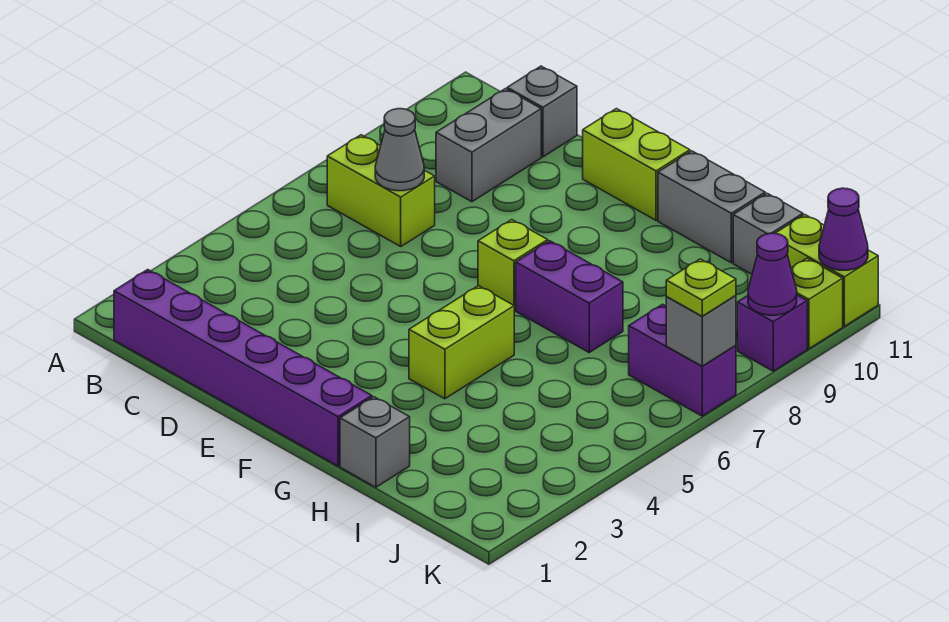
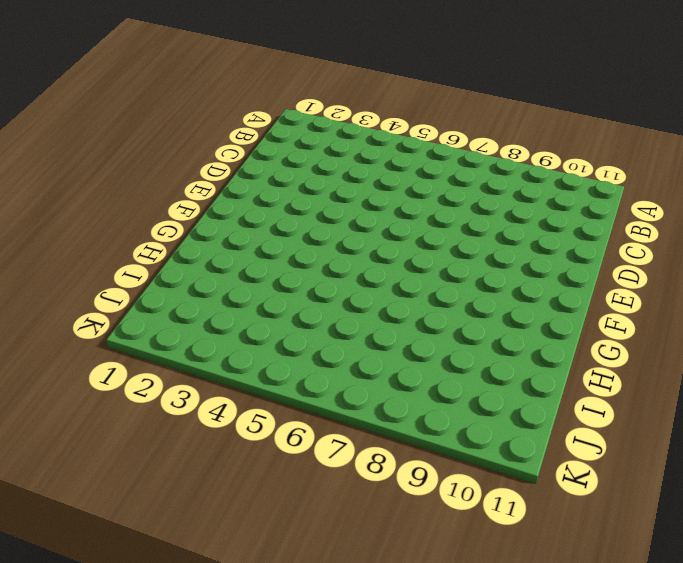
none -> purple brick B1:G1 level 1
none -> lime brick B7:C7 level 1
none -> grey brick C9:C10 level 1

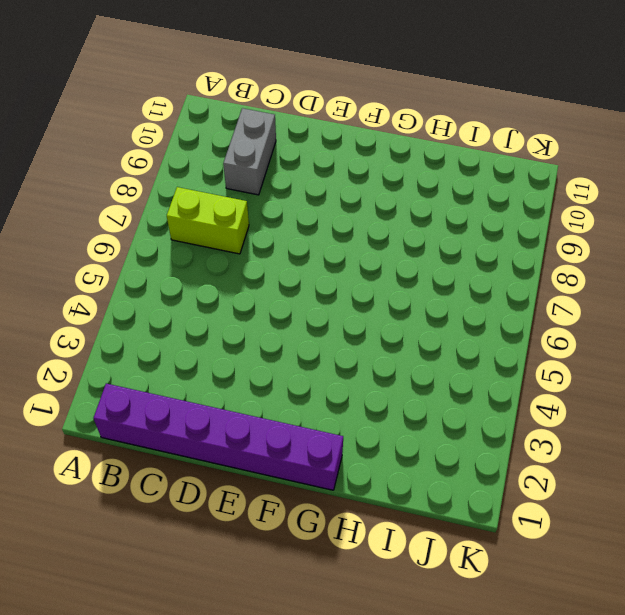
none -> grey brick C11 level 1
none -> lime brick E11:F11 level 1
none -> lime brick F7 level 1

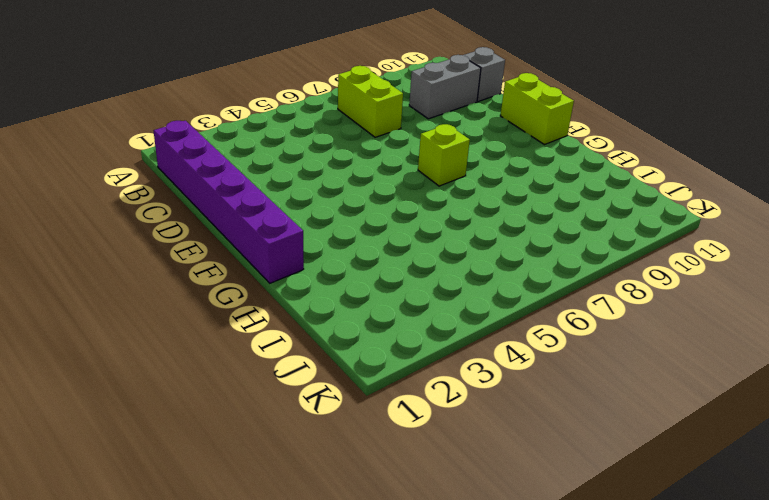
none -> lime brick G4:G5 level 1
none -> purple brick G7:H7 level 1
none -> grey brick G11:H11 level 1

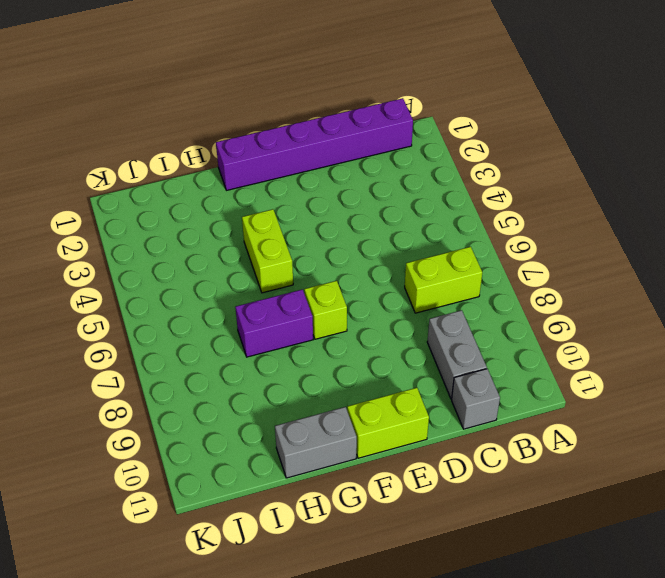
none -> grey brick H1 level 1
none -> grey brick I11 level 1
none -> purple brick J7:K7 level 1

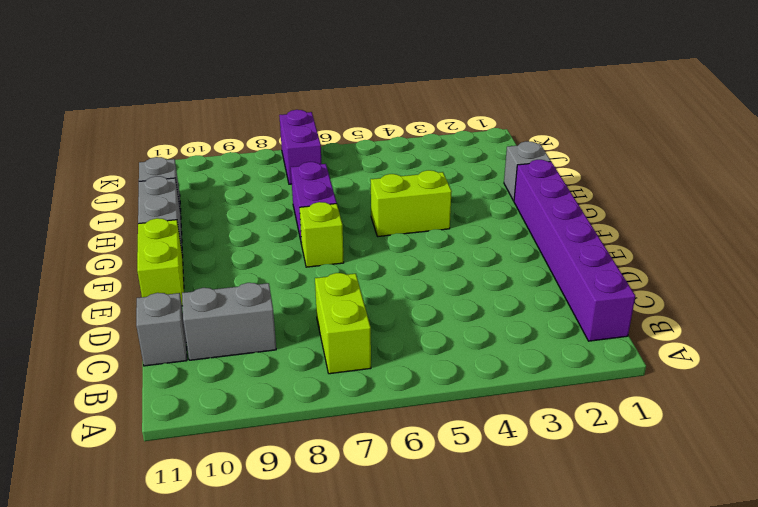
none -> lime brick J11:K11 level 1
none -> purple brick K9 level 1
none -> lime brick K10 level 1

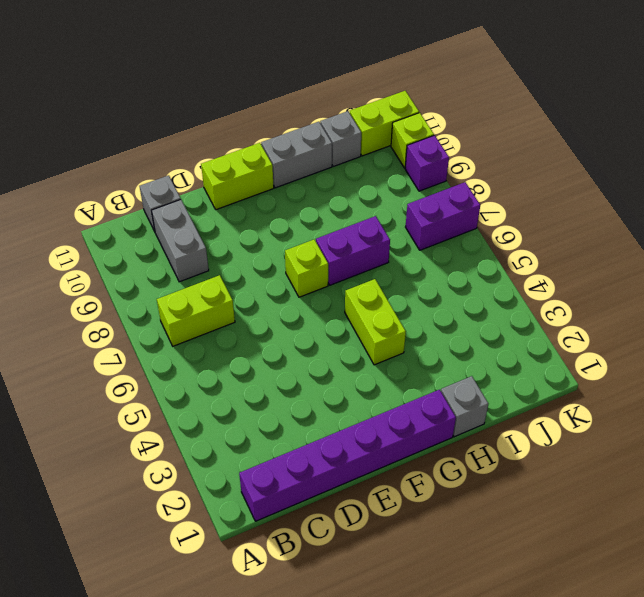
none -> grey cone C7 level 2
none -> grey brick K7 level 2
none -> purple cone K9 level 2

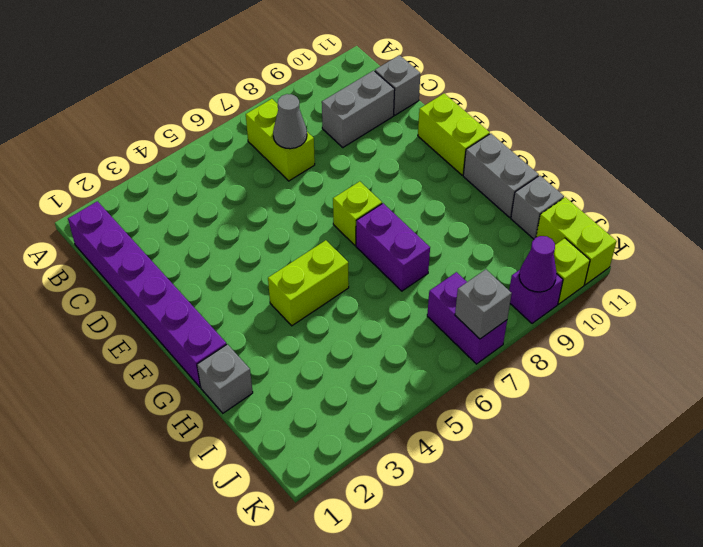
none -> purple cone K11 level 2
none -> lime plate K7 level 3

